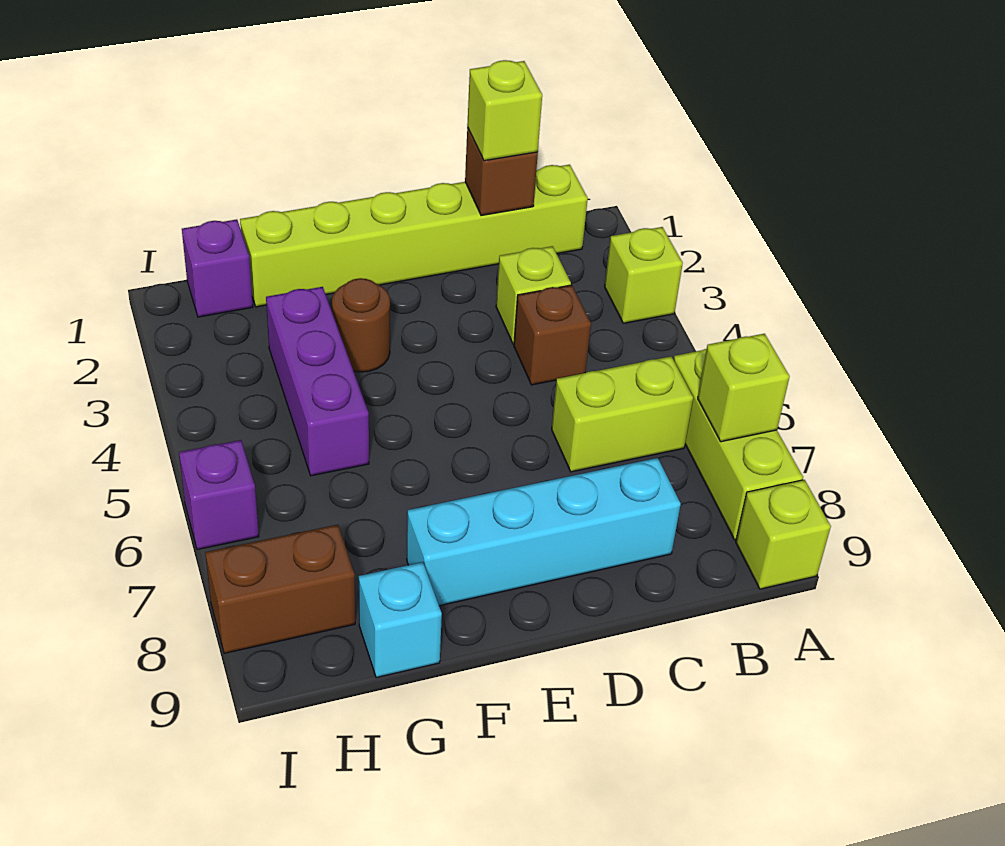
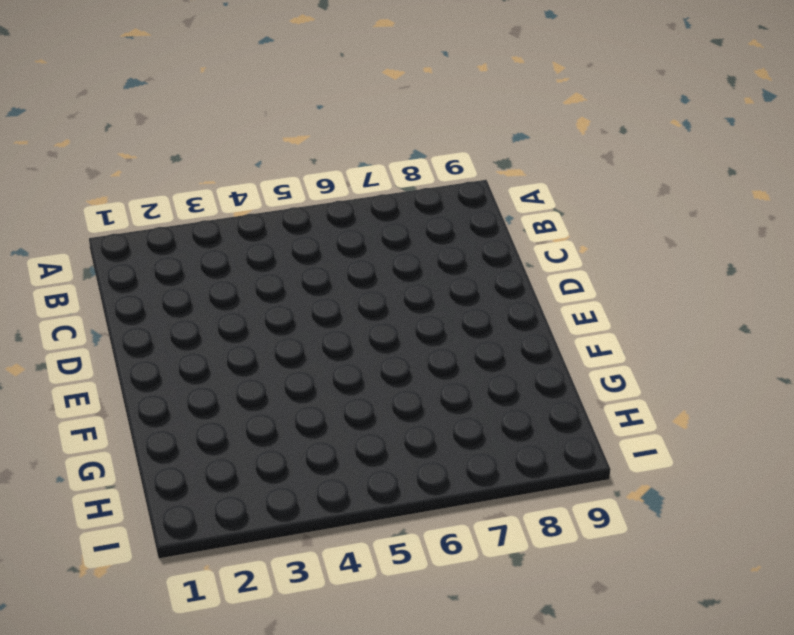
none -> lime brick A3 level 1
none -> lime brick A6:A8 level 1
none -> lime brick A9 level 1

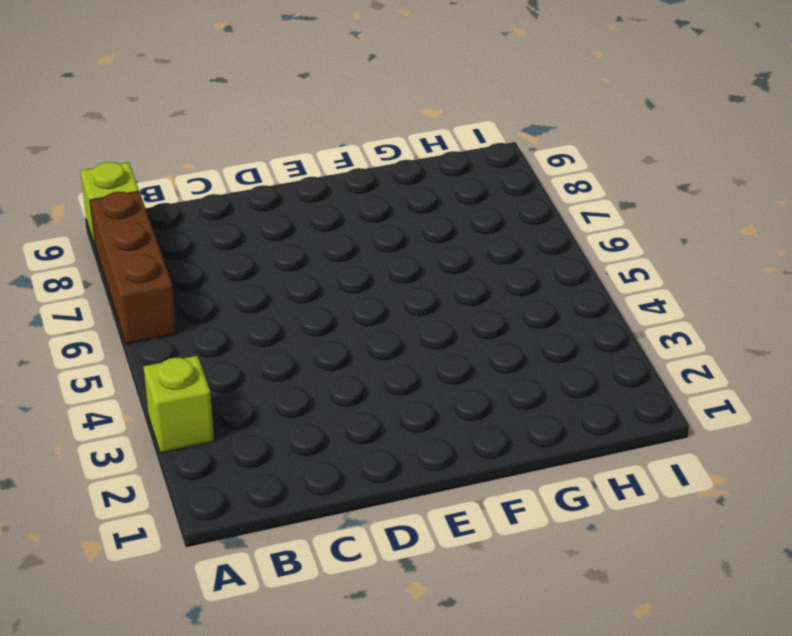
brown brick A6:A8 level 1 -> lime brick A6:A8 level 1
none -> lime brick B1:G1 level 1
none -> lime brick B6:C6 level 1
none -> lime brick C3 level 1

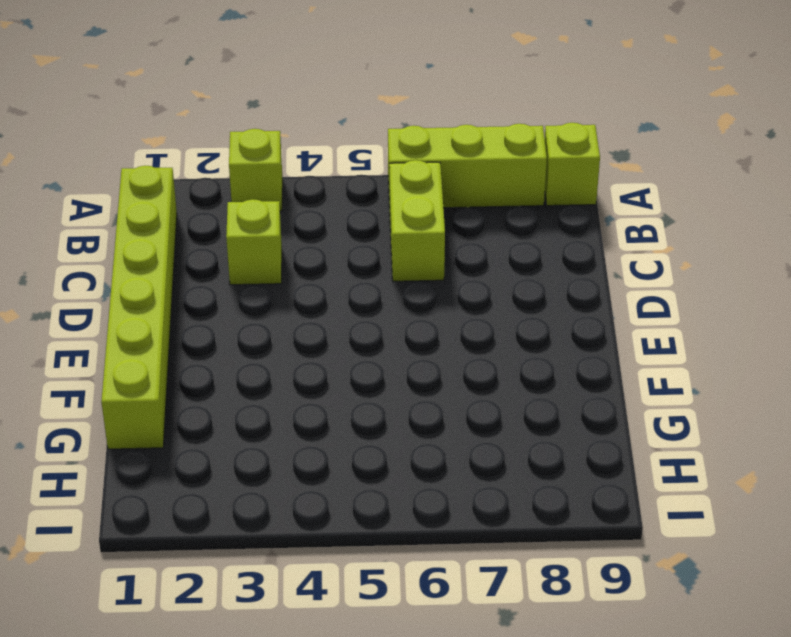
none -> brown brick C4 level 1
none -> cyan brick C8:F8 level 1
none -> brown round brick F3 level 1

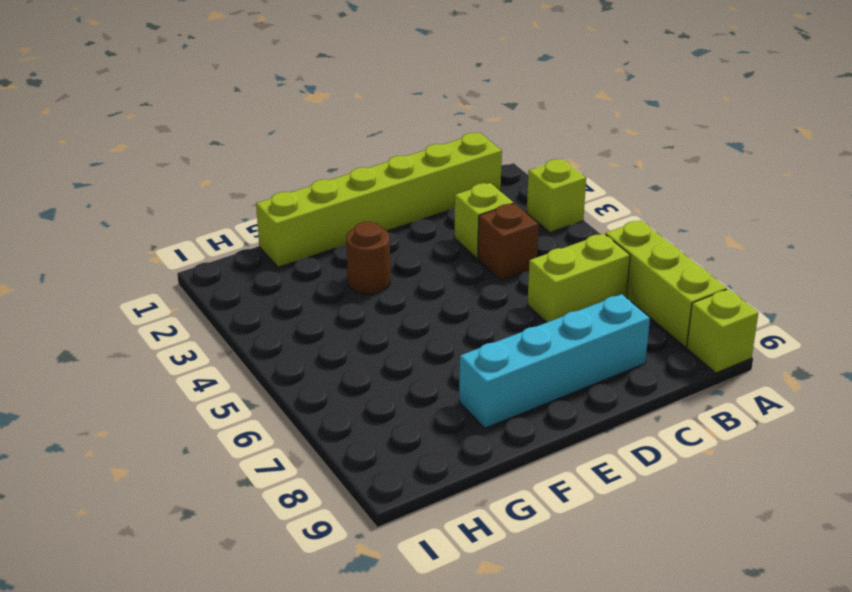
none -> purple brick G3:G5 level 1
none -> cyan brick G9 level 1
none -> purple brick H1 level 1

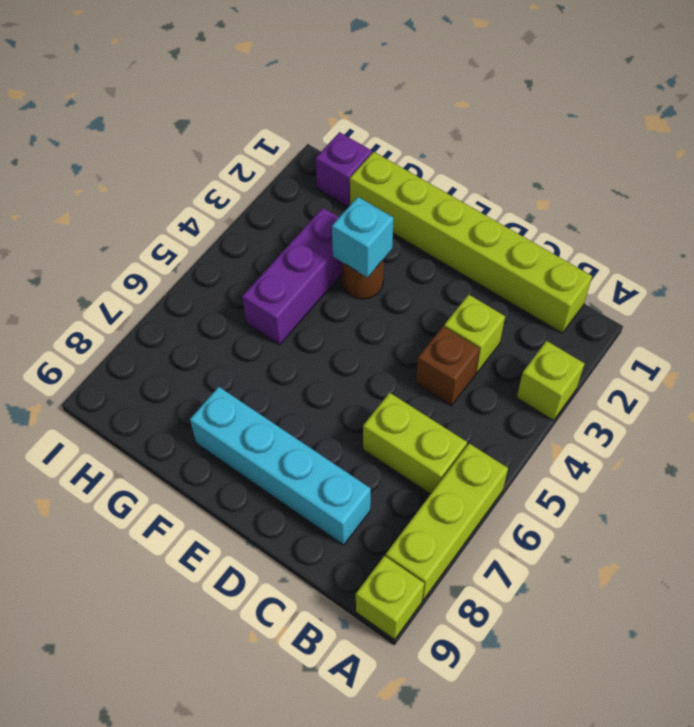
cyan brick F3 level 2 -> cyan brick G9 level 1
none -> brown brick H8:I8 level 1
none -> purple brick I6 level 1
none -> lime brick A7 level 2

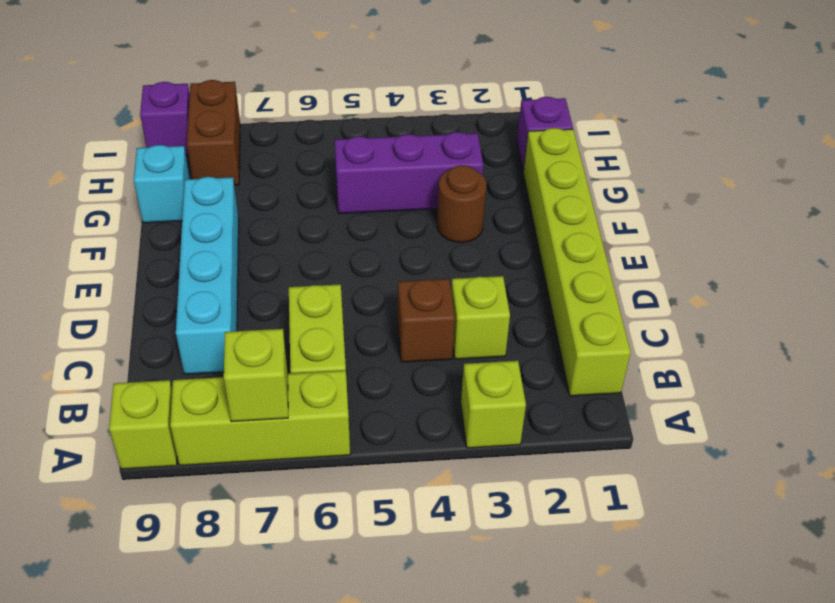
purple brick I9 level 1 -> purple brick I6 level 1
none -> brown brick C1 level 2
none -> lime brick C1 level 3

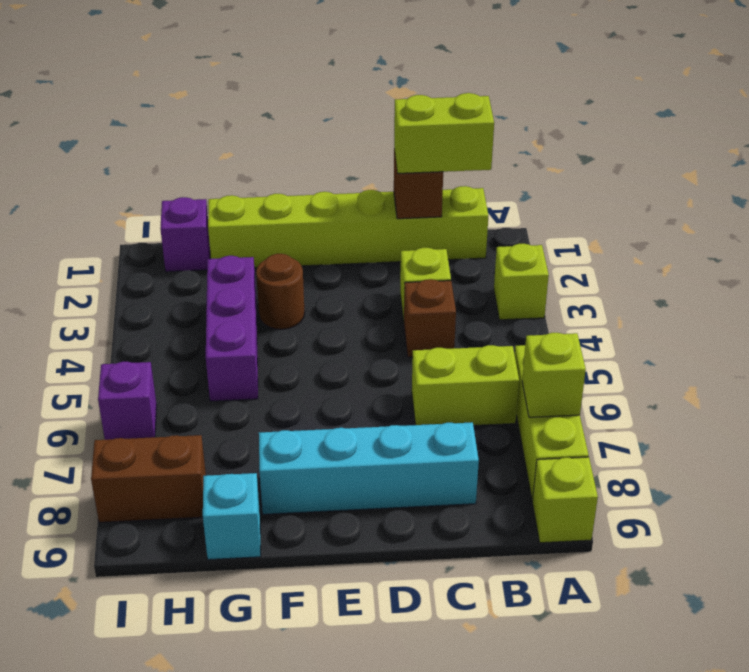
lime brick B1:C1 level 3 -> lime brick C1 level 3

